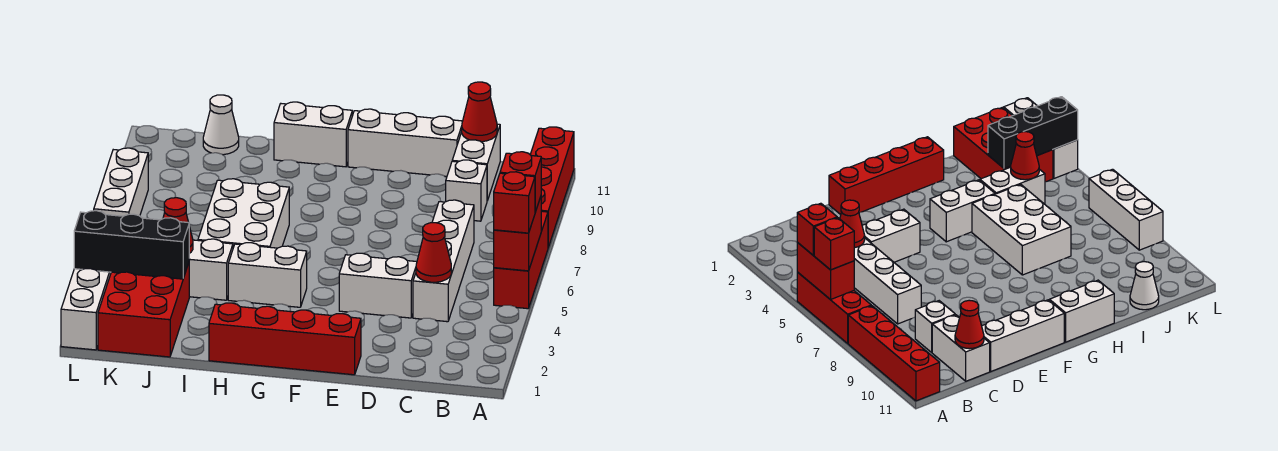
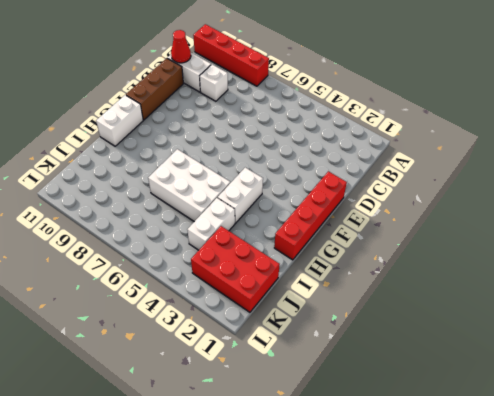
brown brick D11:F11 level 1 -> white brick D11:F11 level 1
none -> red brick A5:A7 level 1
none -> white brick C4:C7 level 1
none -> white brick D4:E4 level 1

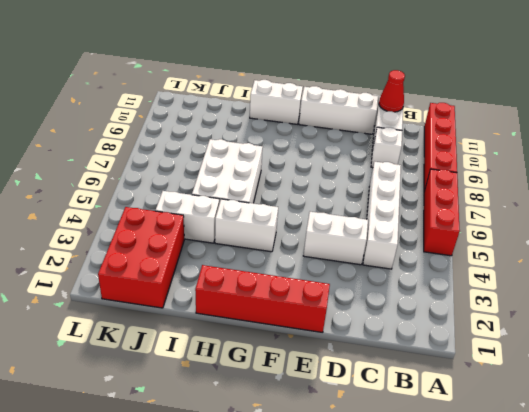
none -> white cone J11 level 1
none -> white brick L1:L3 level 1
none -> white brick L6:L8 level 1

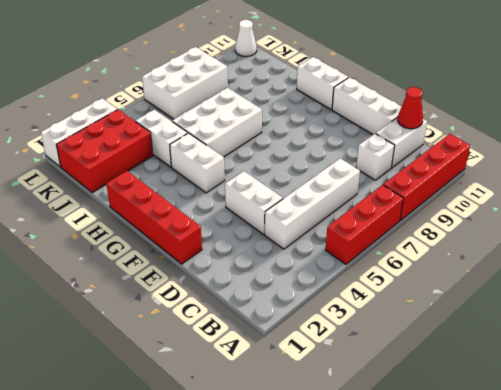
white brick K6:L8 level 1 -> white brick L6:L8 level 1
white cone L11 level 1 -> white cone J11 level 1
none -> red brick A5:A6 level 2
none -> red cone C4 level 2
none -> black brick J3:L3 level 2

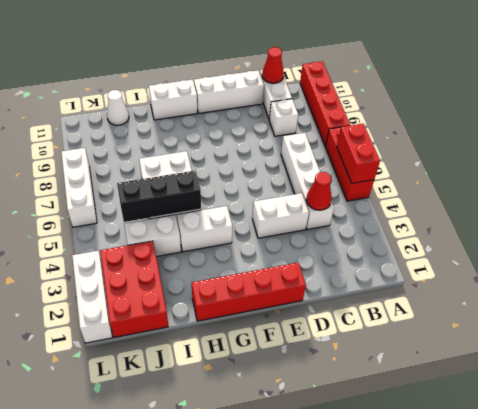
black brick H5:J5 level 2 -> black brick J3:L3 level 2
none -> red cone J4 level 2
none -> red brick A5 level 3
none -> red brick A6 level 3

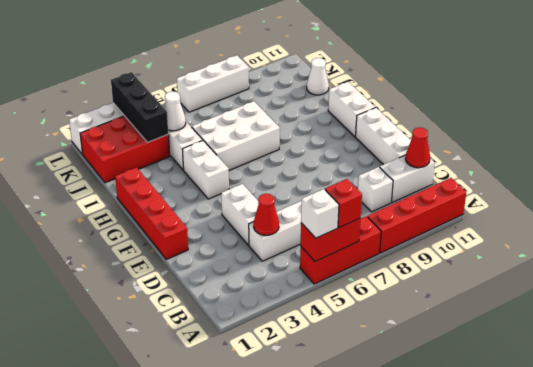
white brick A5 level 3 -> red brick A5 level 3
white cone J4 level 2 -> red cone J4 level 2

